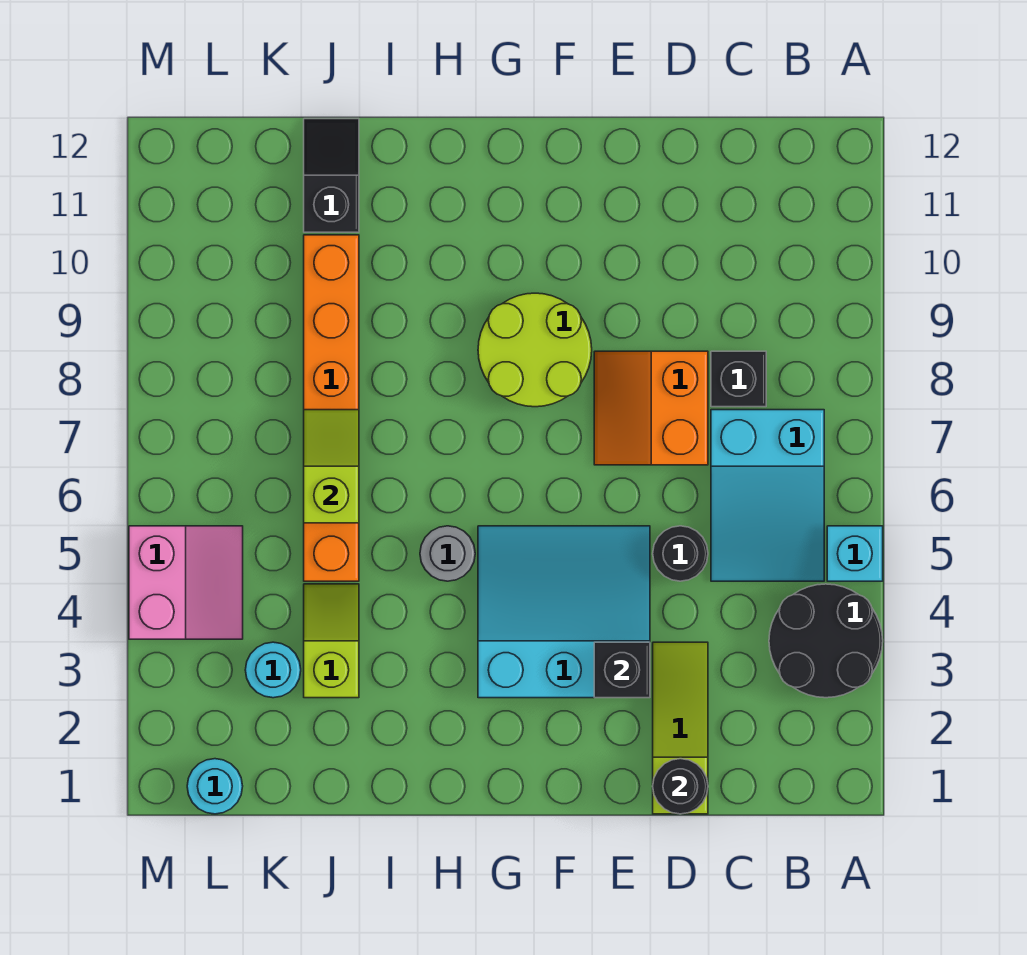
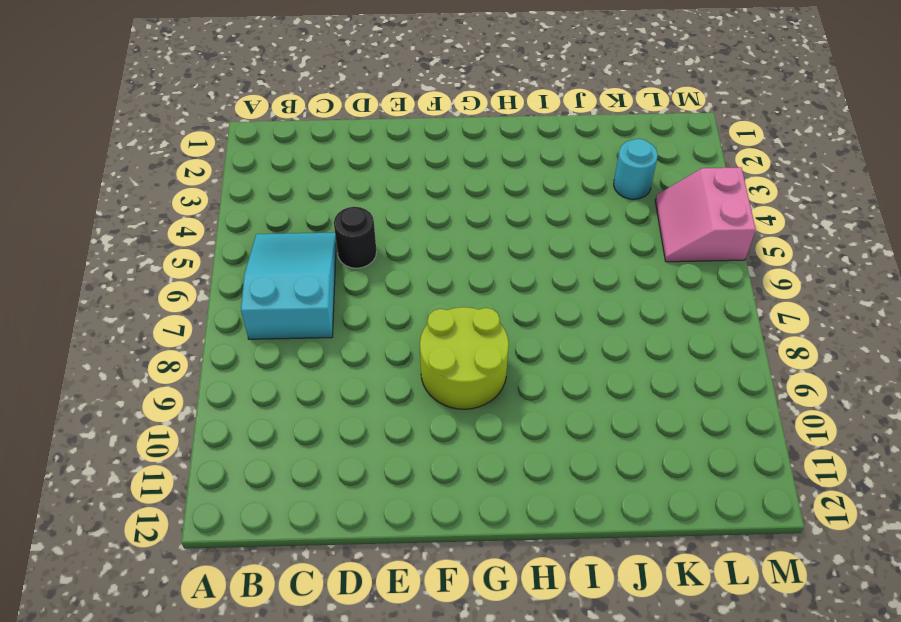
none -> black round brick A3:B4 level 1
none -> cyan brick A5 level 1
none -> black brick C8 level 1

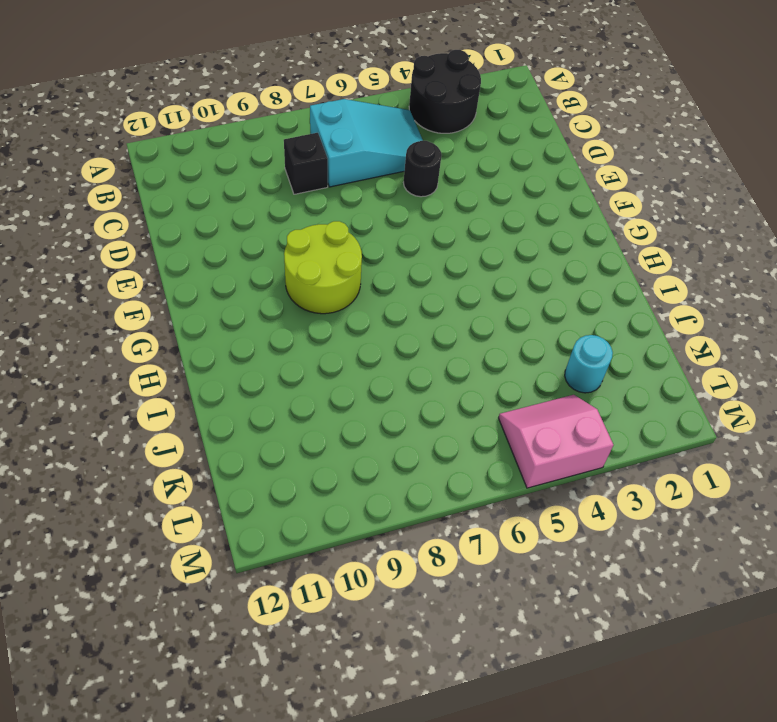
none -> cyan brick A5 level 1
none -> lime slope D1:D3 level 1 top 1
none -> orange slope D7:E8 level 1 top D

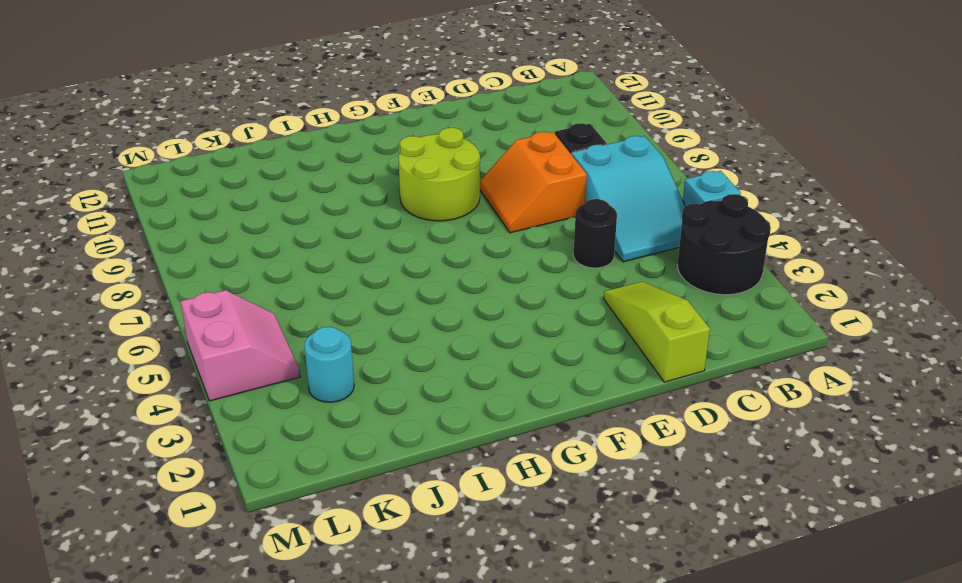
none -> cyan slope E3:G5 level 1 top 3
none -> grey round brick H5 level 1
none -> lime slope J3:J4 level 1 top 3

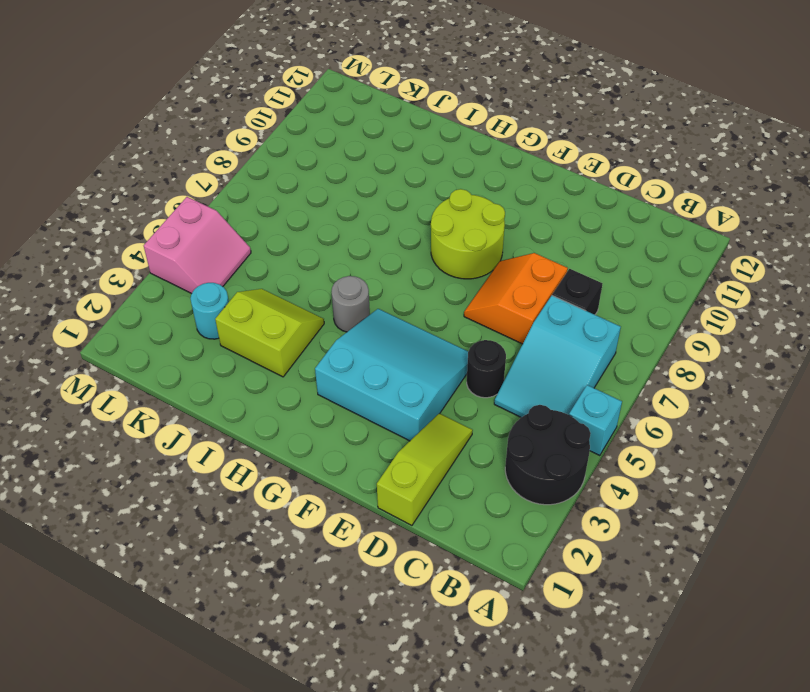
lime slope I3:J4 level 1 top 3 -> lime slope J3:J4 level 1 top 3
none -> orange brick J5:J10 level 1
none -> black slope J11:J12 level 1 top 11
none -> cyan round brick L1 level 1

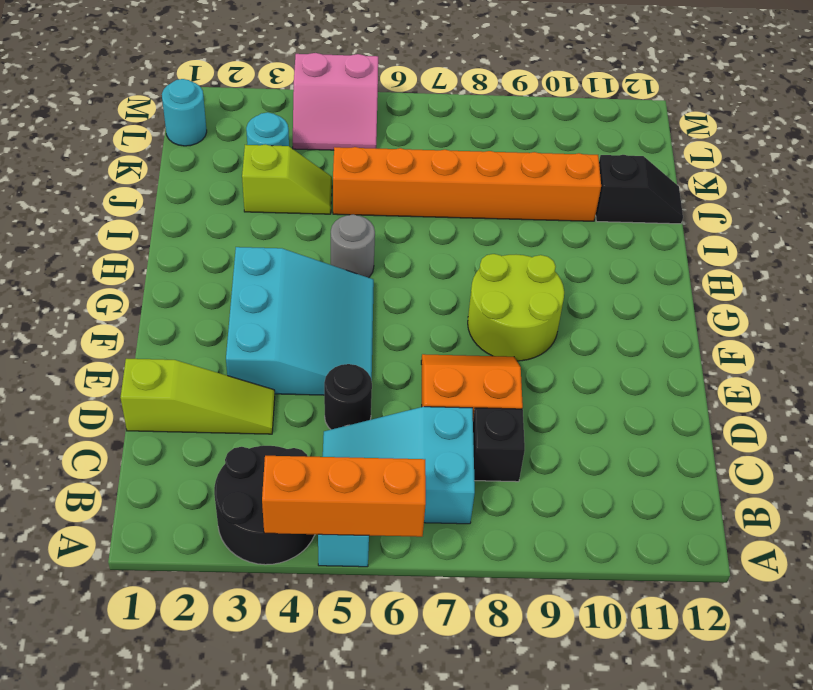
orange brick A4:A6 level 2 -> none
none -> black round brick D1 level 2
none -> black brick E3 level 2
none -> lime slope J6:J7 level 2 top 6

